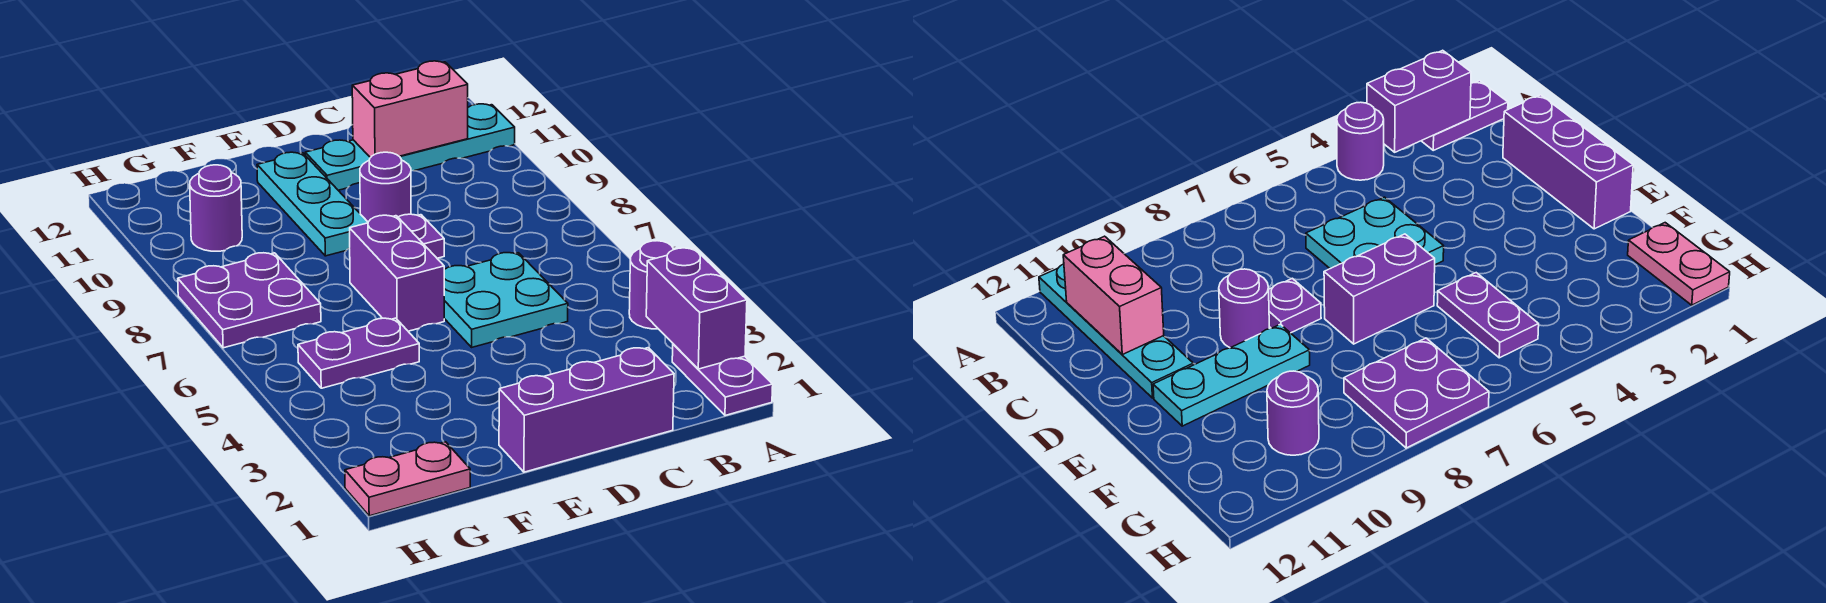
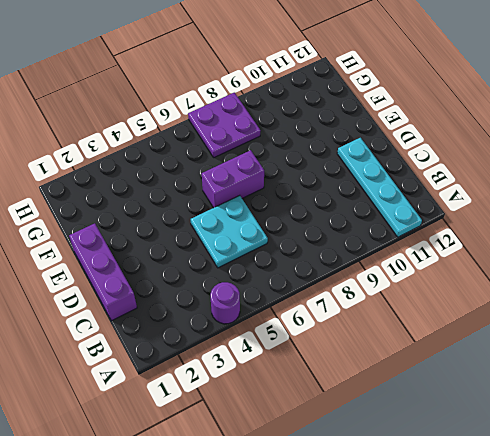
none -> purple plate A1:A2 level 1
none -> purple plate D8 level 1
none -> purple round brick D9 level 1

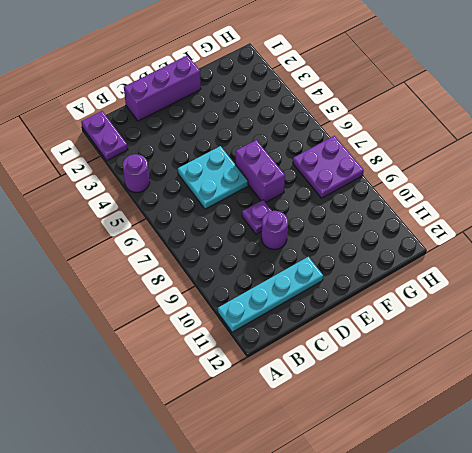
none -> cyan plate E9:E11 level 1
none -> purple plate F5:G5 level 1
none -> pink plate G1:H1 level 1

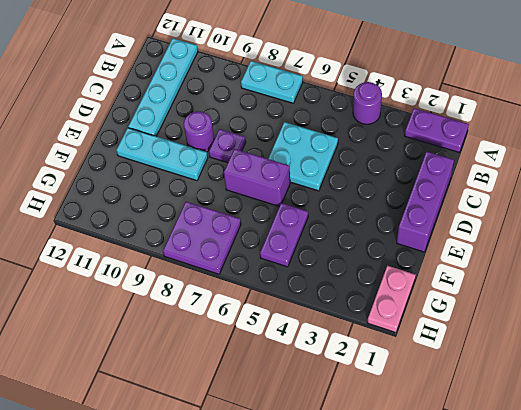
cyan plate A7:A8 level 1 -> none
none -> purple round brick G10 level 1
none -> purple brick A2:A3 level 2
none -> pink brick B11:C11 level 2

